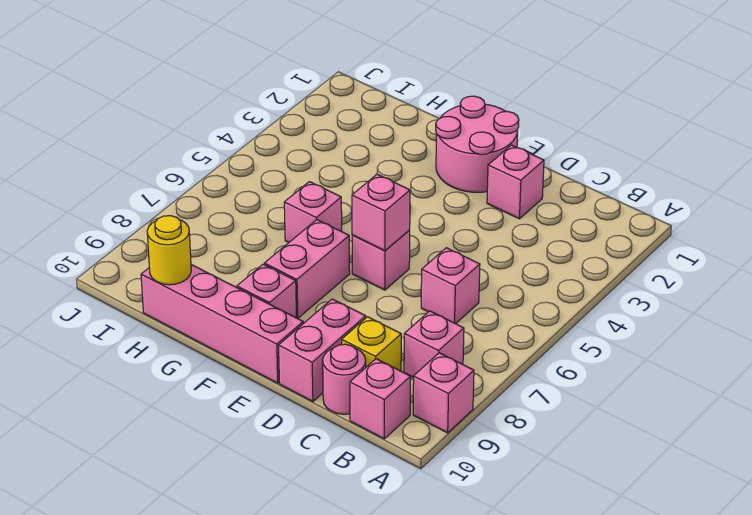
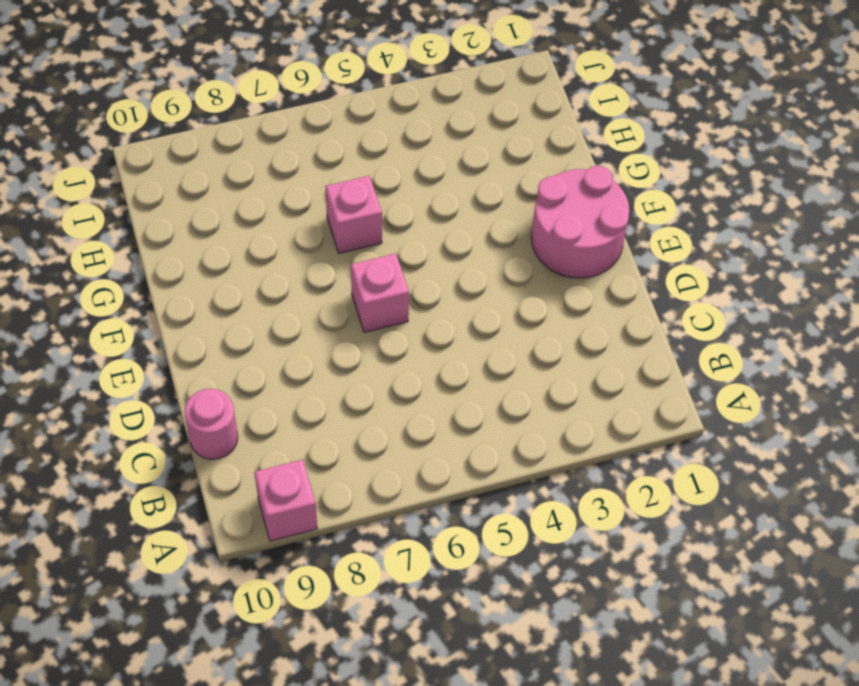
none -> pink brick B8 level 1
none -> pink brick B10 level 1
none -> pink brick C6 level 1

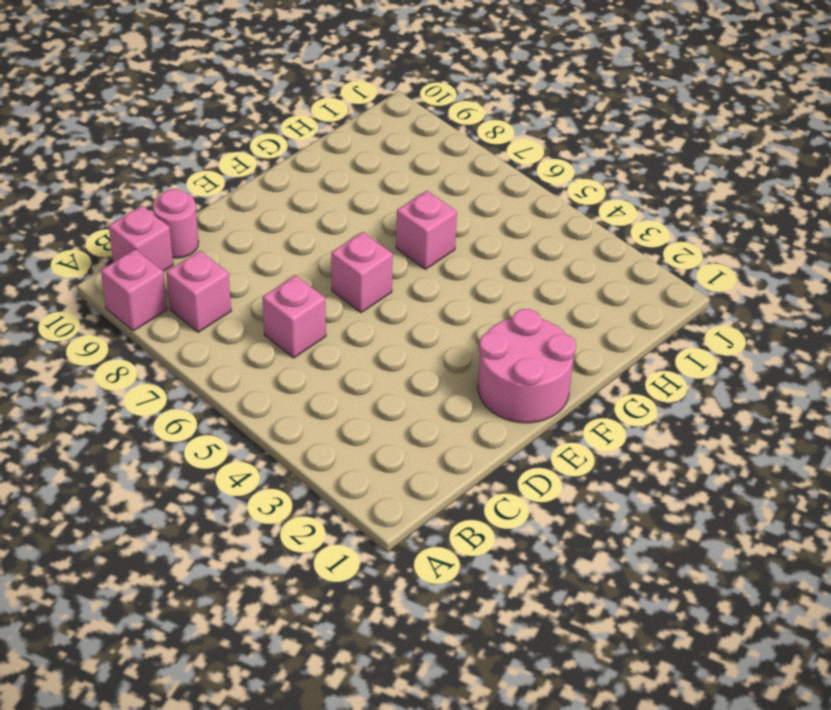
none -> yellow brick C9 level 1
none -> pink brick D2 level 1
none -> pink brick D9:D10 level 1

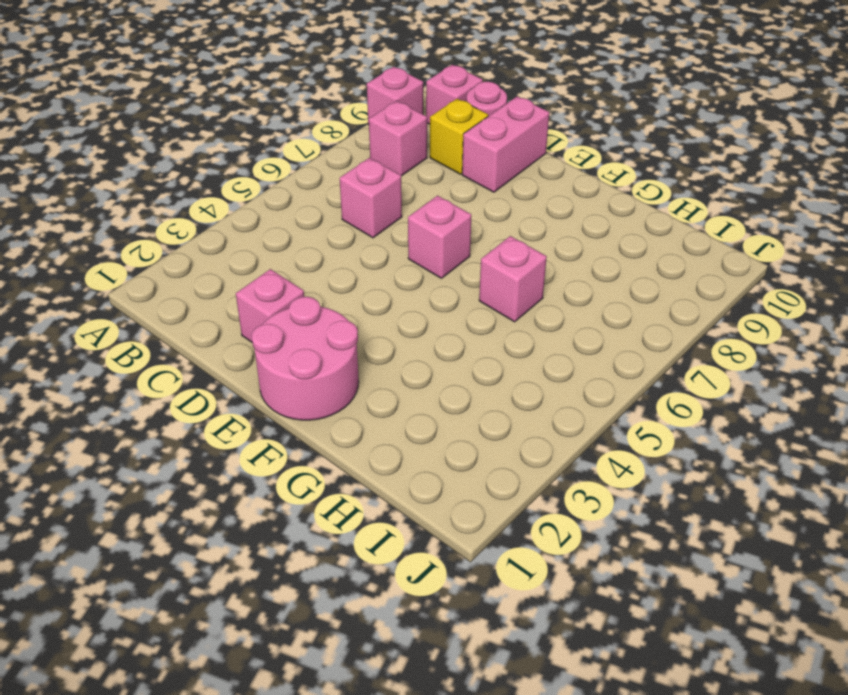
none -> pink brick E10:H10 level 1
none -> pink brick F7:F8 level 1
none -> pink brick F9 level 1

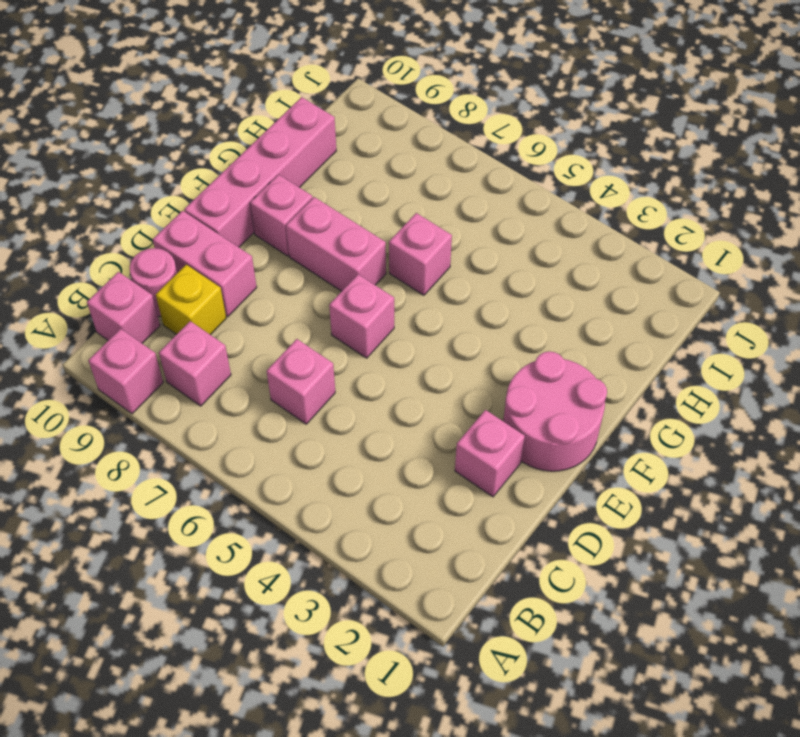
none -> pink brick E6 level 2
none -> yellow round brick H10 level 2

